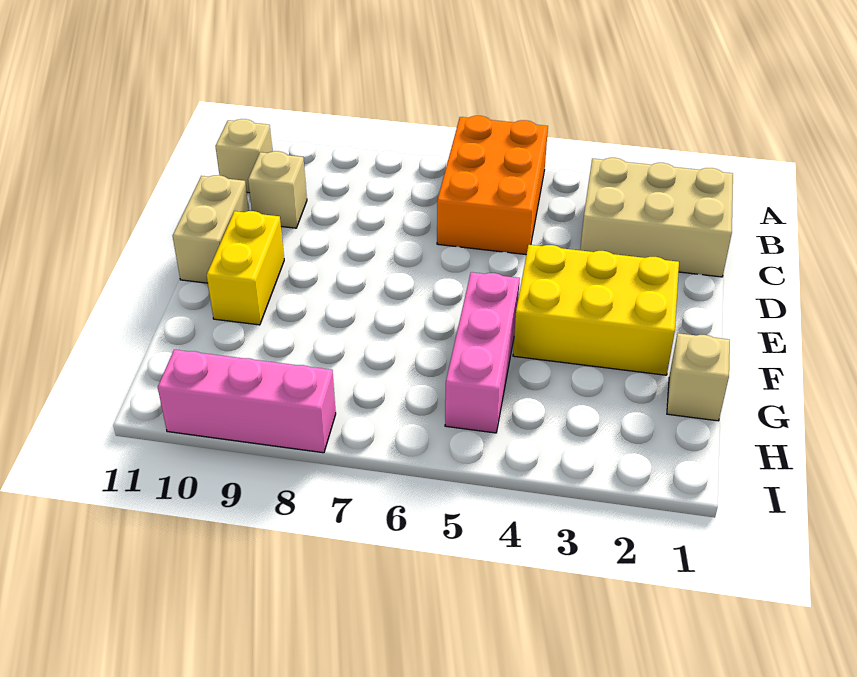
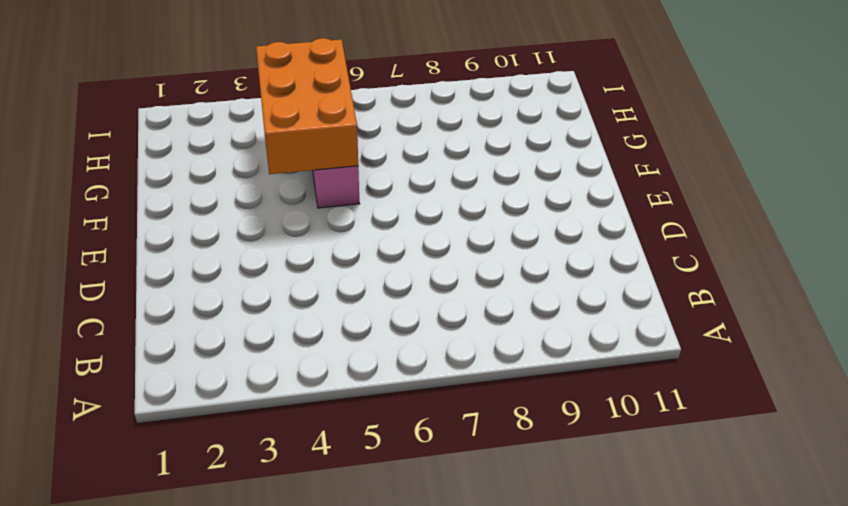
orange brick F4:H5 level 2 -> orange brick A5:C6 level 1
none -> tan brick B1:C3 level 1
none -> tan brick B11 level 1

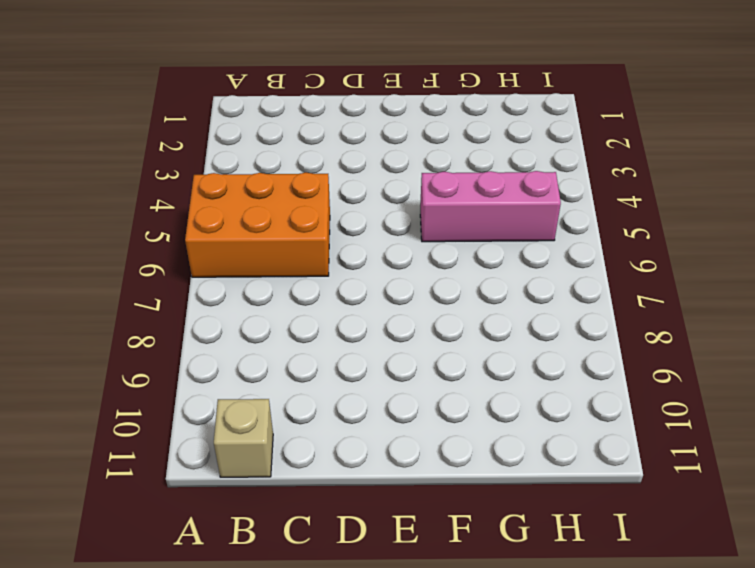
none -> tan brick B1:C3 level 1
none -> tan brick C10 level 1

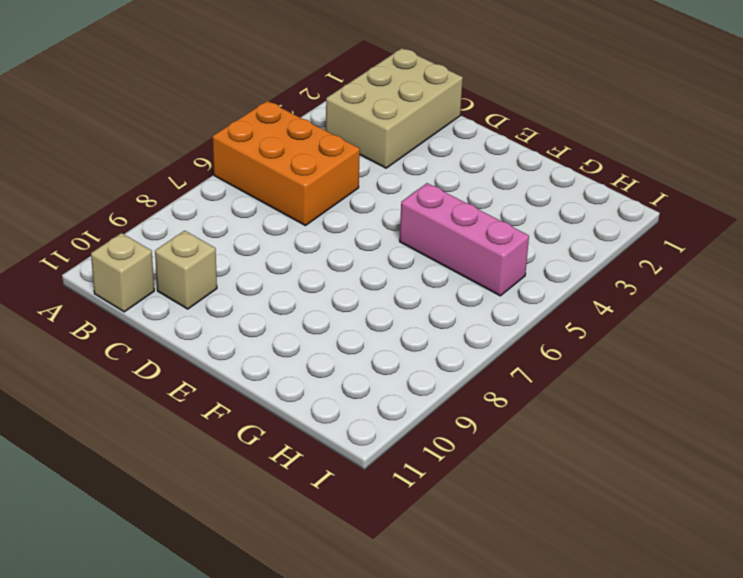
none -> tan brick D11:E11 level 1
none -> yellow brick E2:F4 level 1

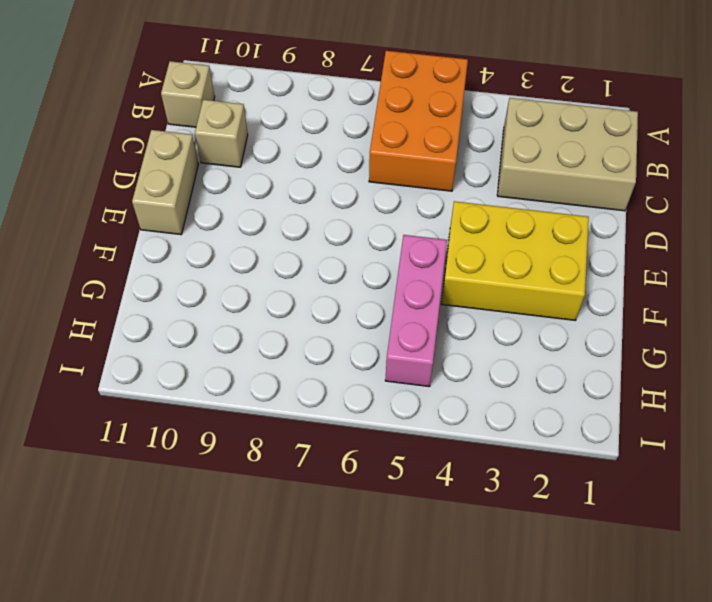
none -> yellow brick E10:F10 level 1
none -> tan brick G1 level 1

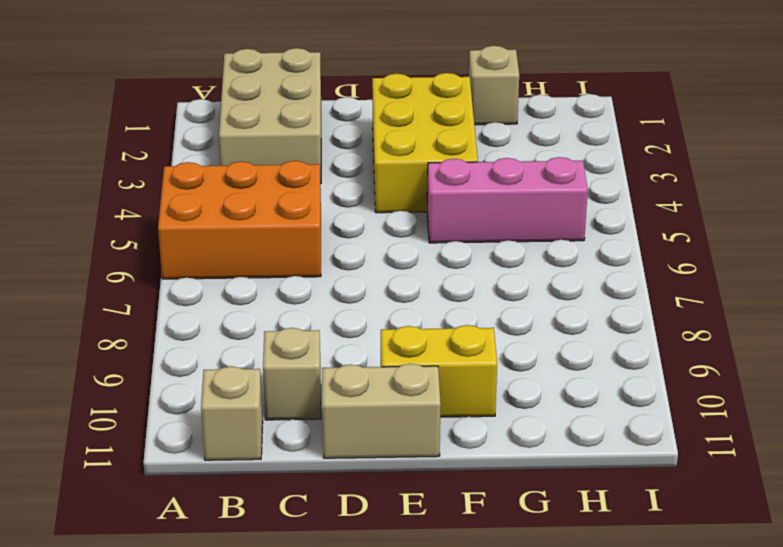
none -> pink brick I8:I10 level 1

